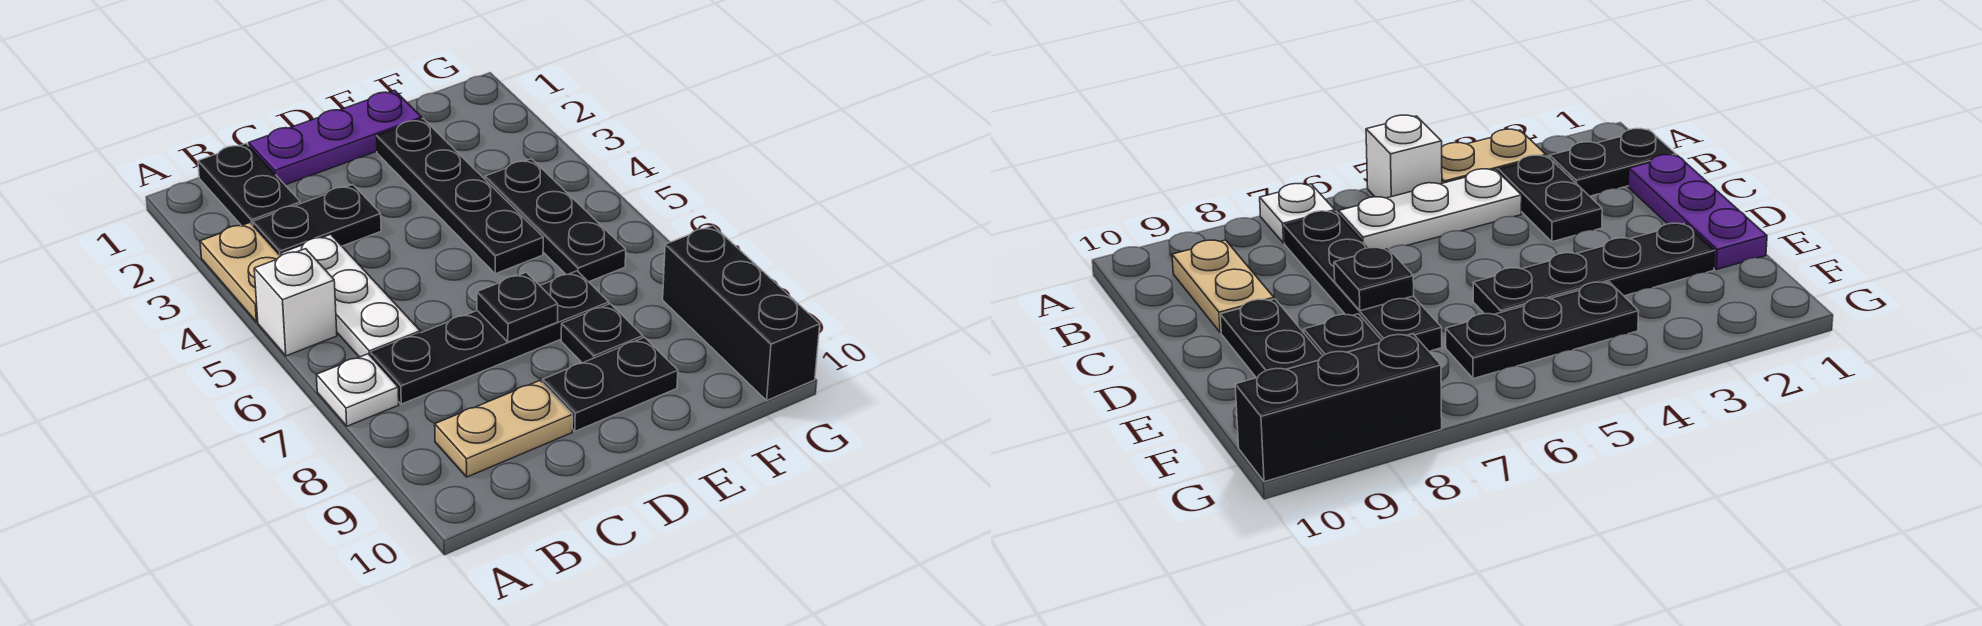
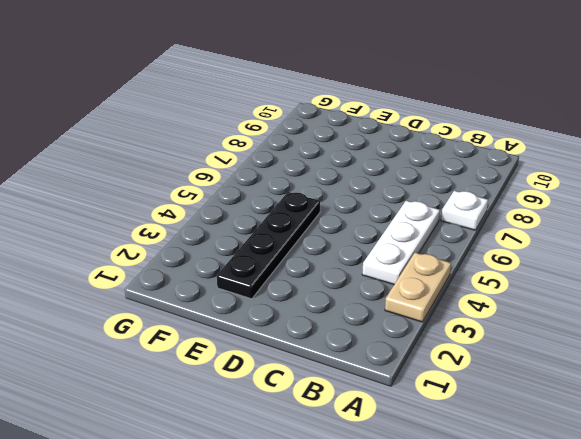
none -> white brick A5 level 1
none -> black plate B1:B2 level 1
none -> black plate B3:C3 level 1

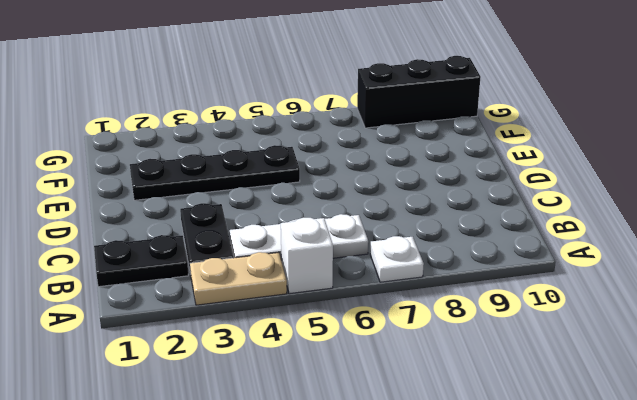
none -> black plate B7:E7 level 1
none -> tan plate B9:C9 level 1
none -> purple plate C1:E1 level 1

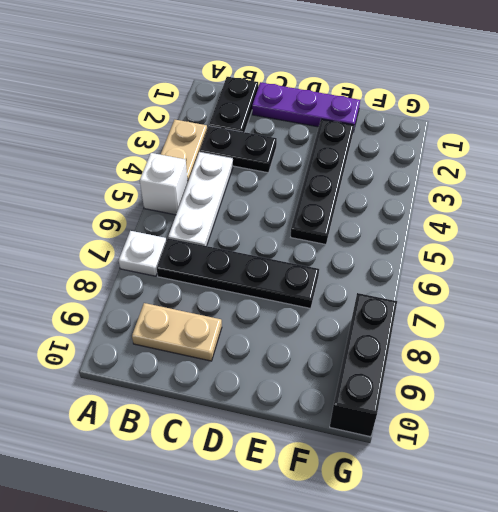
none -> black plate D9:E9 level 1
none -> black plate E8 level 1
none -> black plate F4:F6 level 1

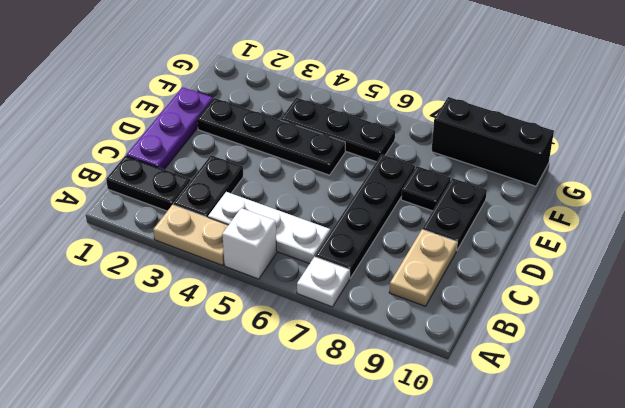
none -> black plate D7 level 2

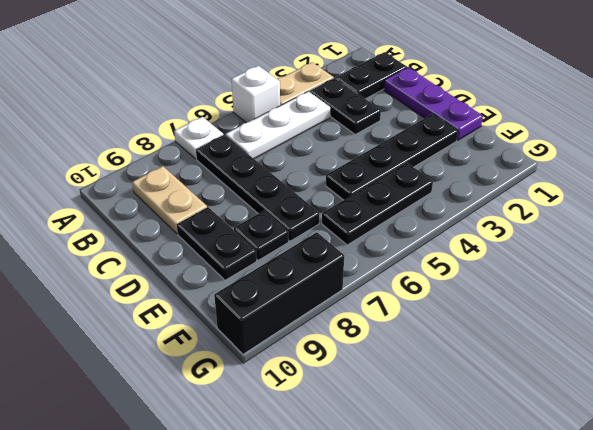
none -> black plate D7 level 2

